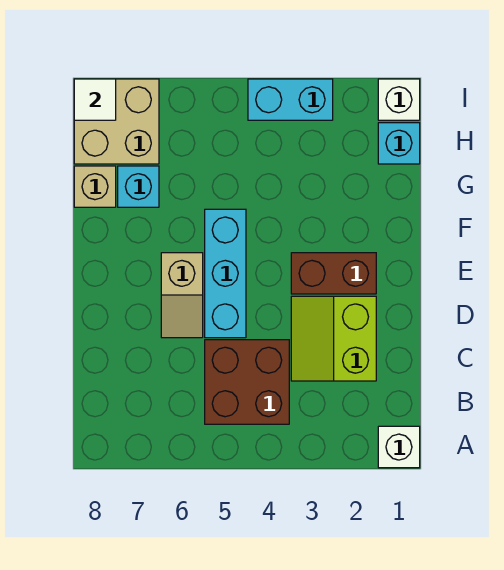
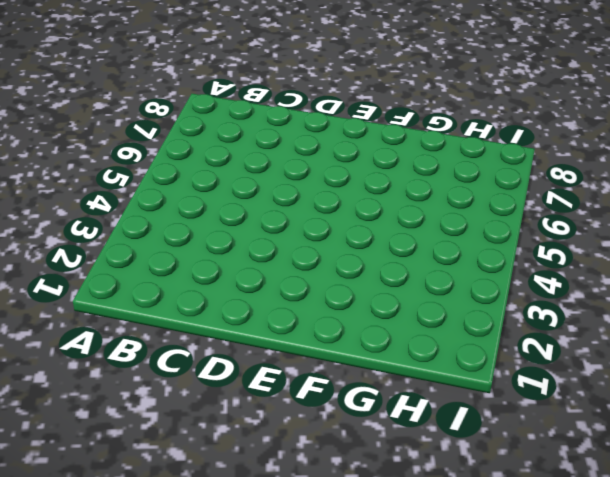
none -> white brick A1 level 1
none -> brown brick B4:C5 level 1
none -> lime slope C2:D3 level 1 top 2

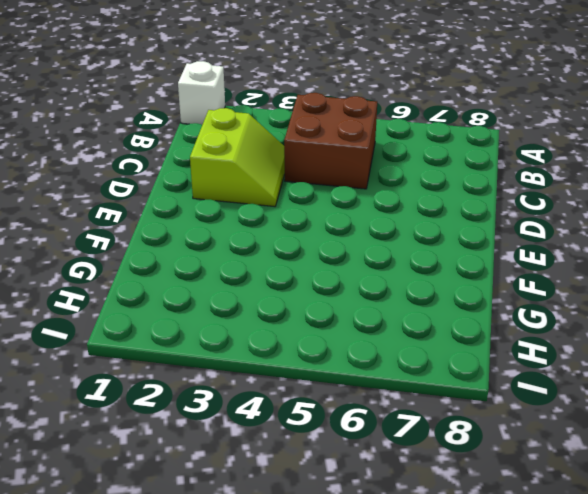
none -> cyan brick D5:F5 level 1
none -> tan slope D6:E6 level 1 top E
none -> brown brick E2:E3 level 1

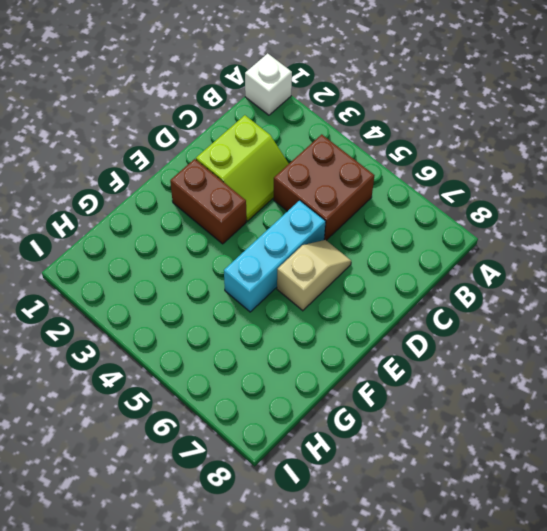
none -> cyan brick G7 level 1
none -> tan brick G8 level 1
none -> cyan brick H1 level 1

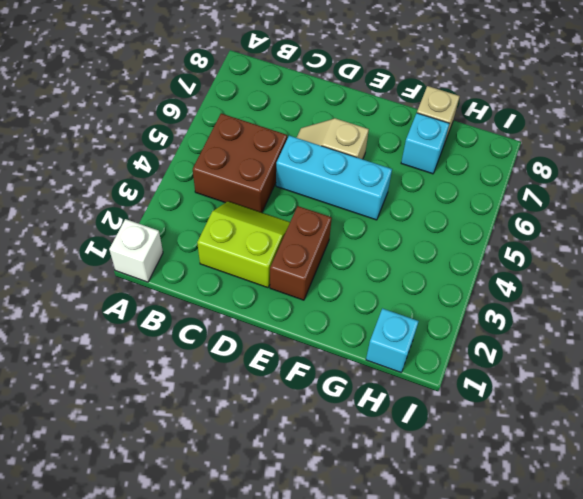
none -> tan brick H7:I8 level 1
none -> white brick I1 level 1
none -> cyan brick I3:I4 level 1

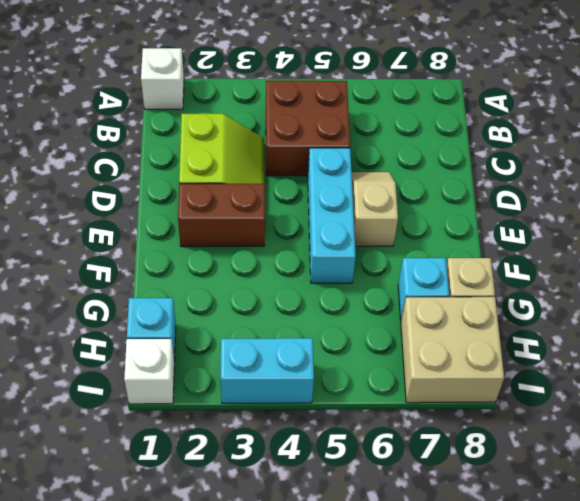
none -> white tile I8 level 2

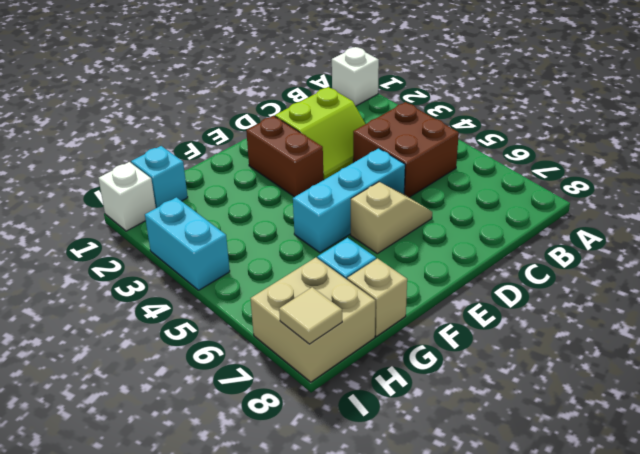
tan tile I8 level 2 -> white tile I8 level 2

